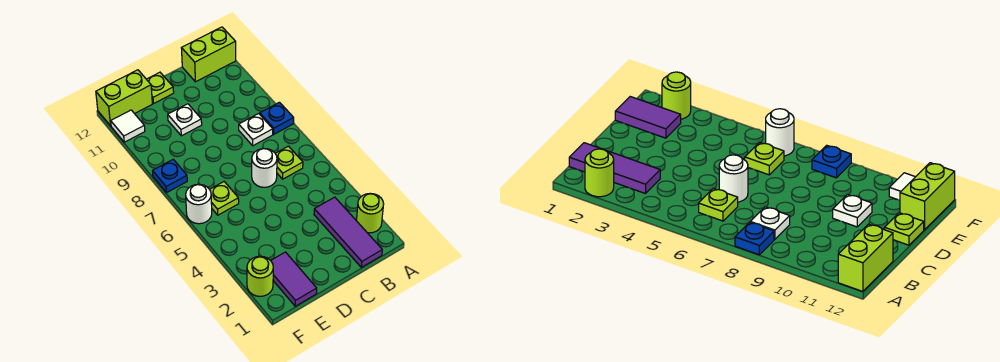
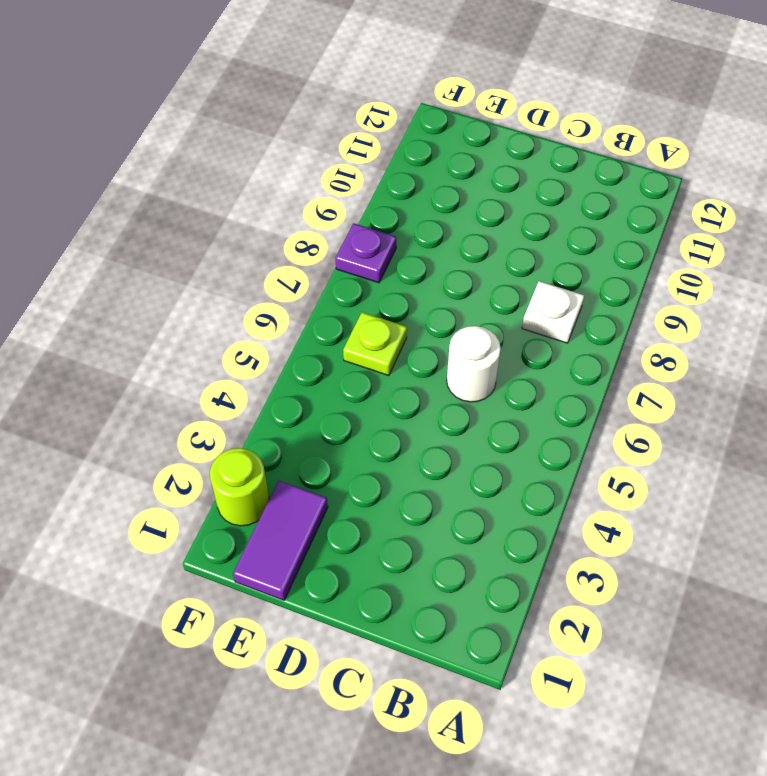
purple plate F8 level 1 -> blue plate F8 level 1
none -> lime round brick A2 level 1
none -> blue plate A8 level 1
none -> lime brick A12:B12 level 1

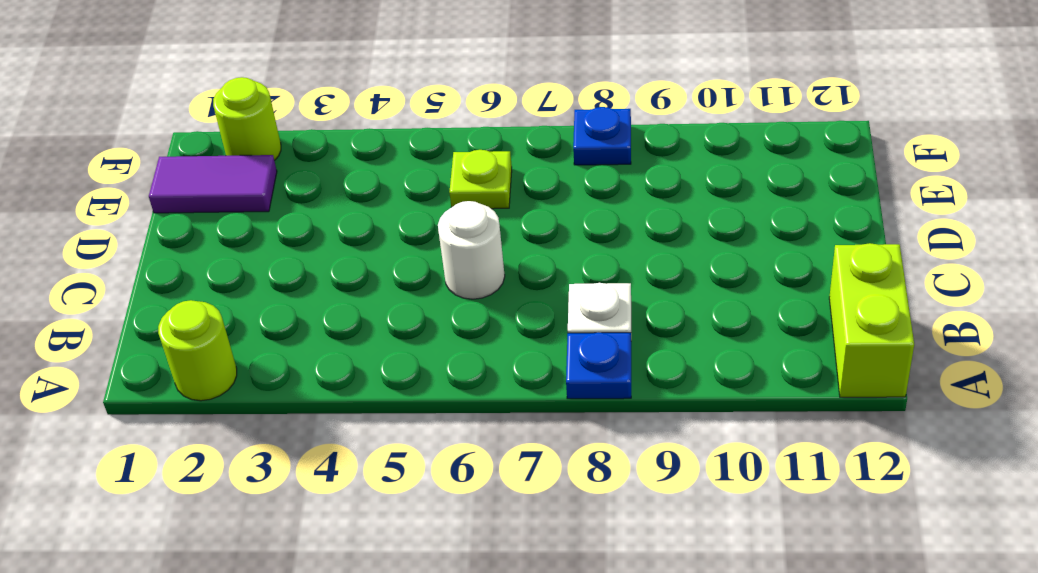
none -> purple tile B1:B3 level 1
none -> lime plate B6 level 1
none -> white plate D10 level 1

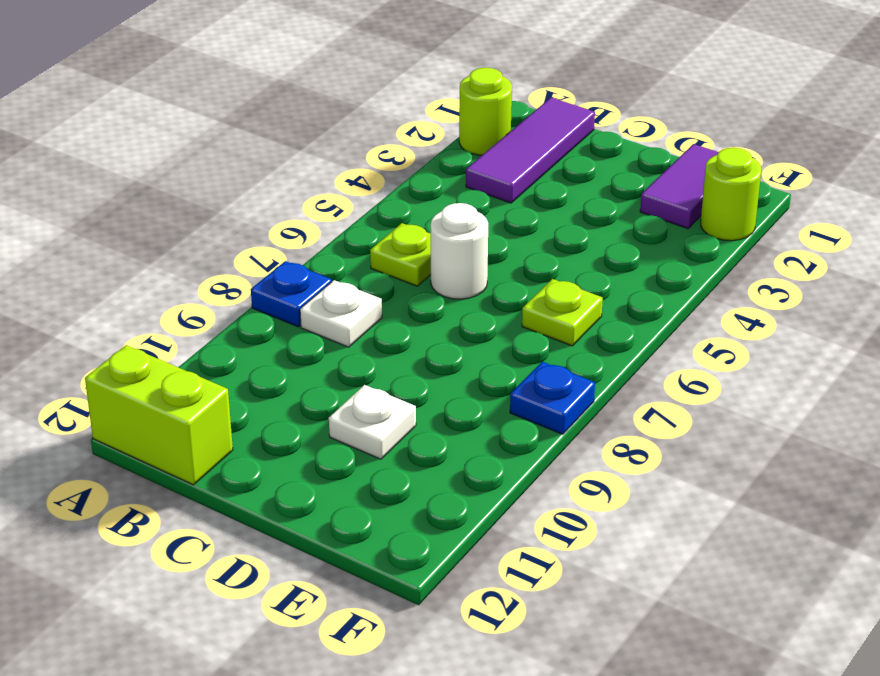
none -> lime plate D12 level 1
none -> lime brick E12:F12 level 1
none -> white round brick F6 level 1

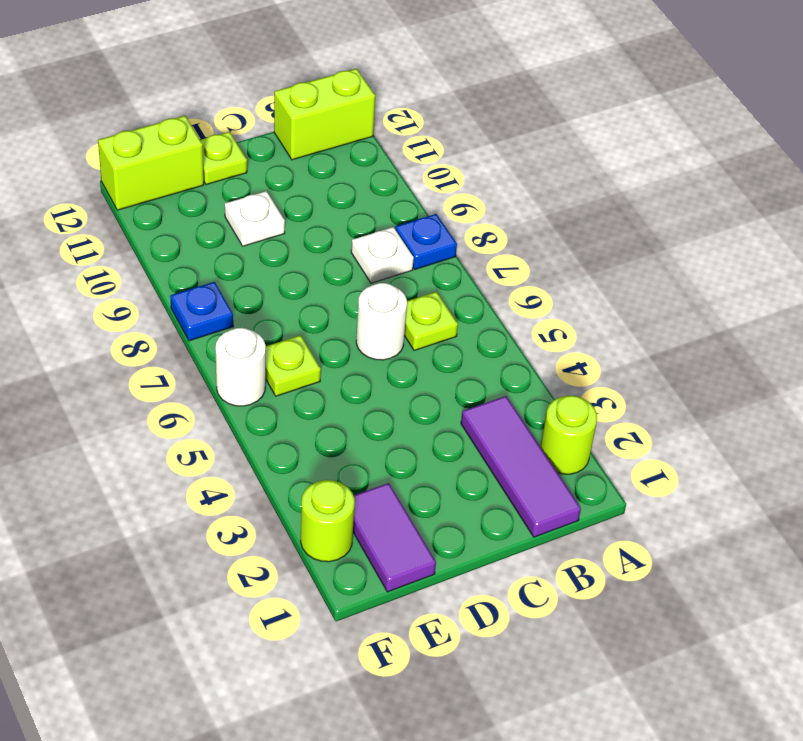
none -> white tile F11 level 1

